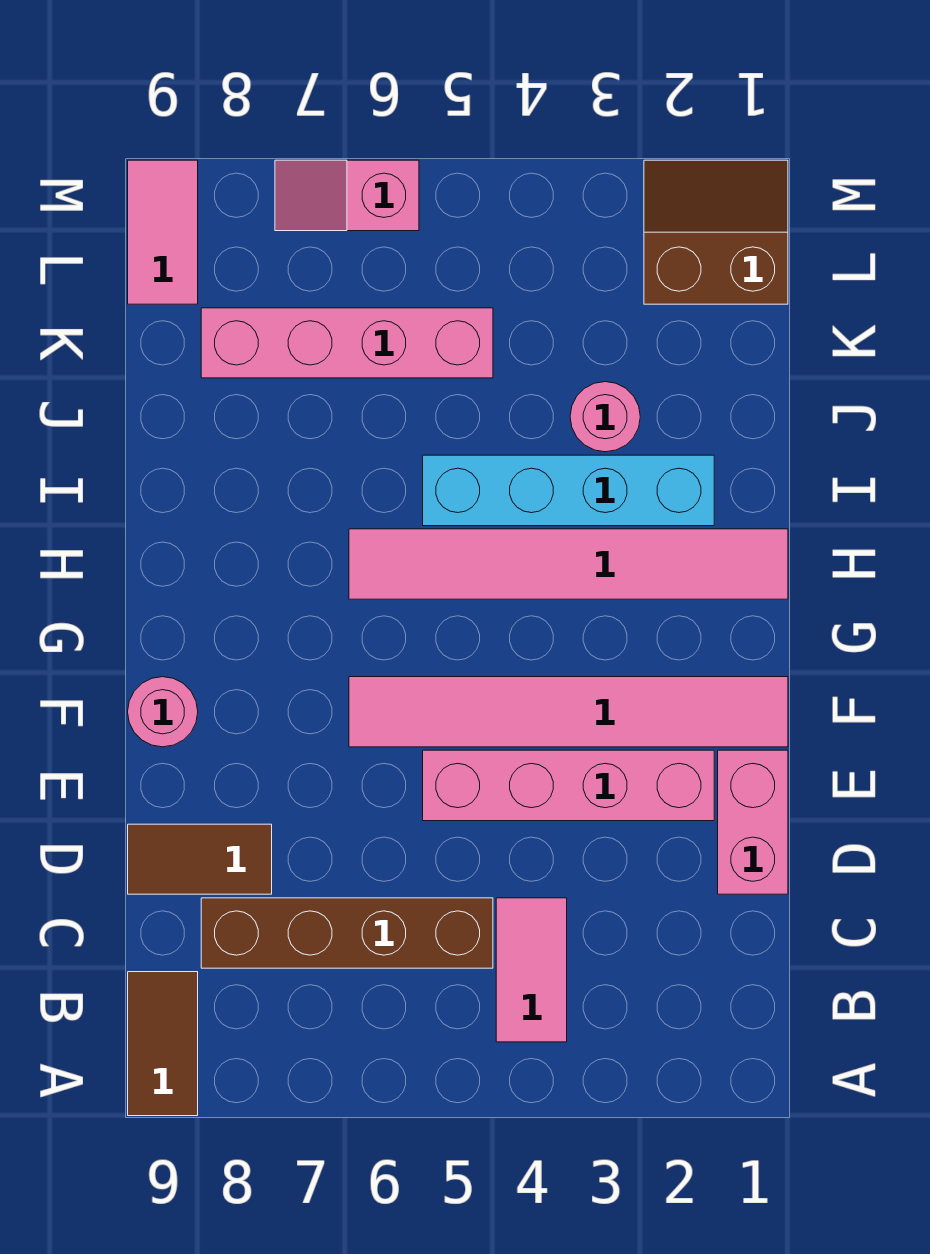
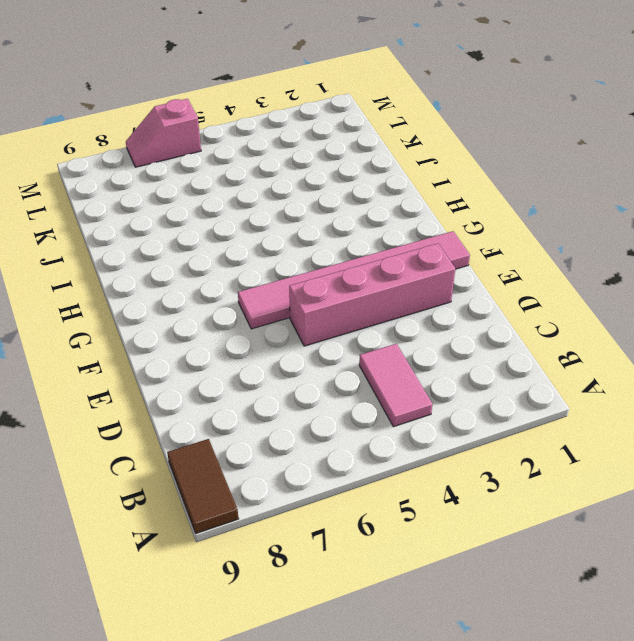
none -> brown brick C5:C8 level 1
none -> pink brick D1:E1 level 1
none -> brown tile D8:D9 level 1

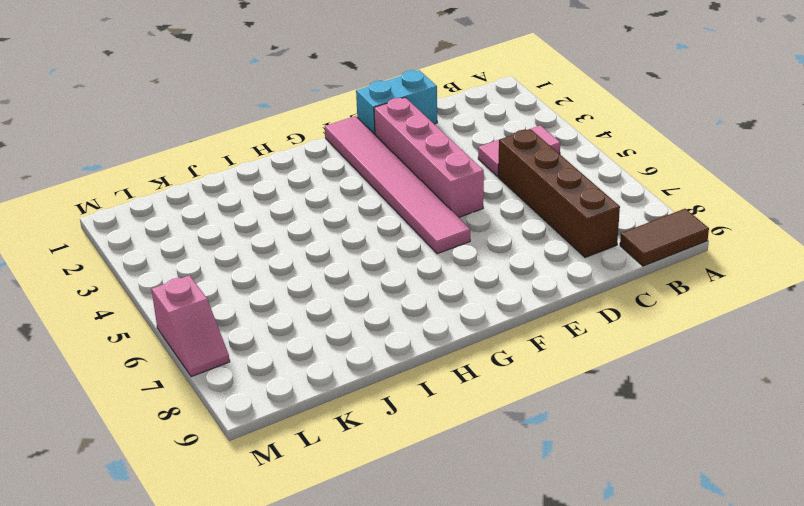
cyan brick D1:E1 level 1 -> pink brick D1:E1 level 1
none -> brown tile D8:D9 level 1
none -> pink round brick F9 level 1
none -> pink tile H1:H6 level 1

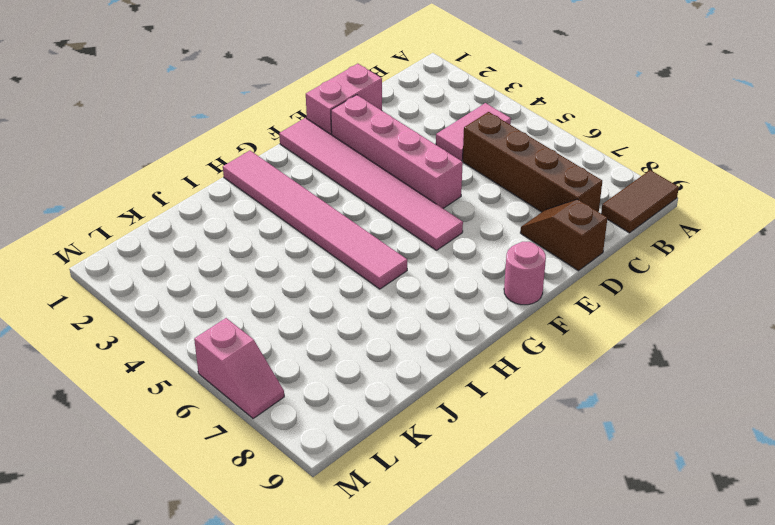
brown slope D8:D9 level 1 top 9 -> brown tile D8:D9 level 1
none -> cyan brick I2:I5 level 1
none -> pink round brick J3 level 1
none -> pink brick K5:K8 level 1

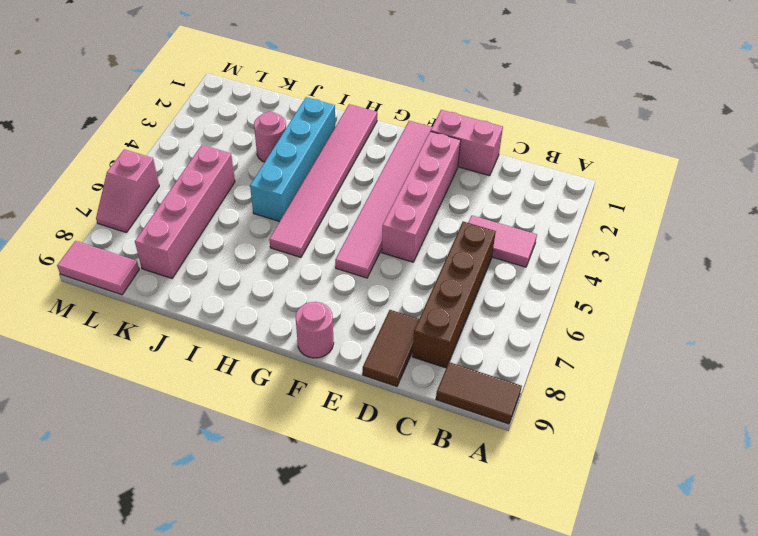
none -> brown slope L1:M2 level 1 top L

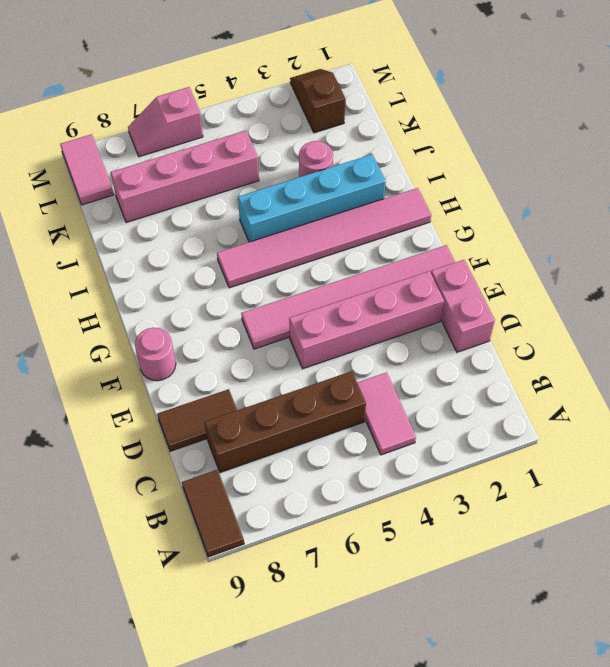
brown slope L2:M2 level 1 top L -> brown slope L1:M2 level 1 top L

